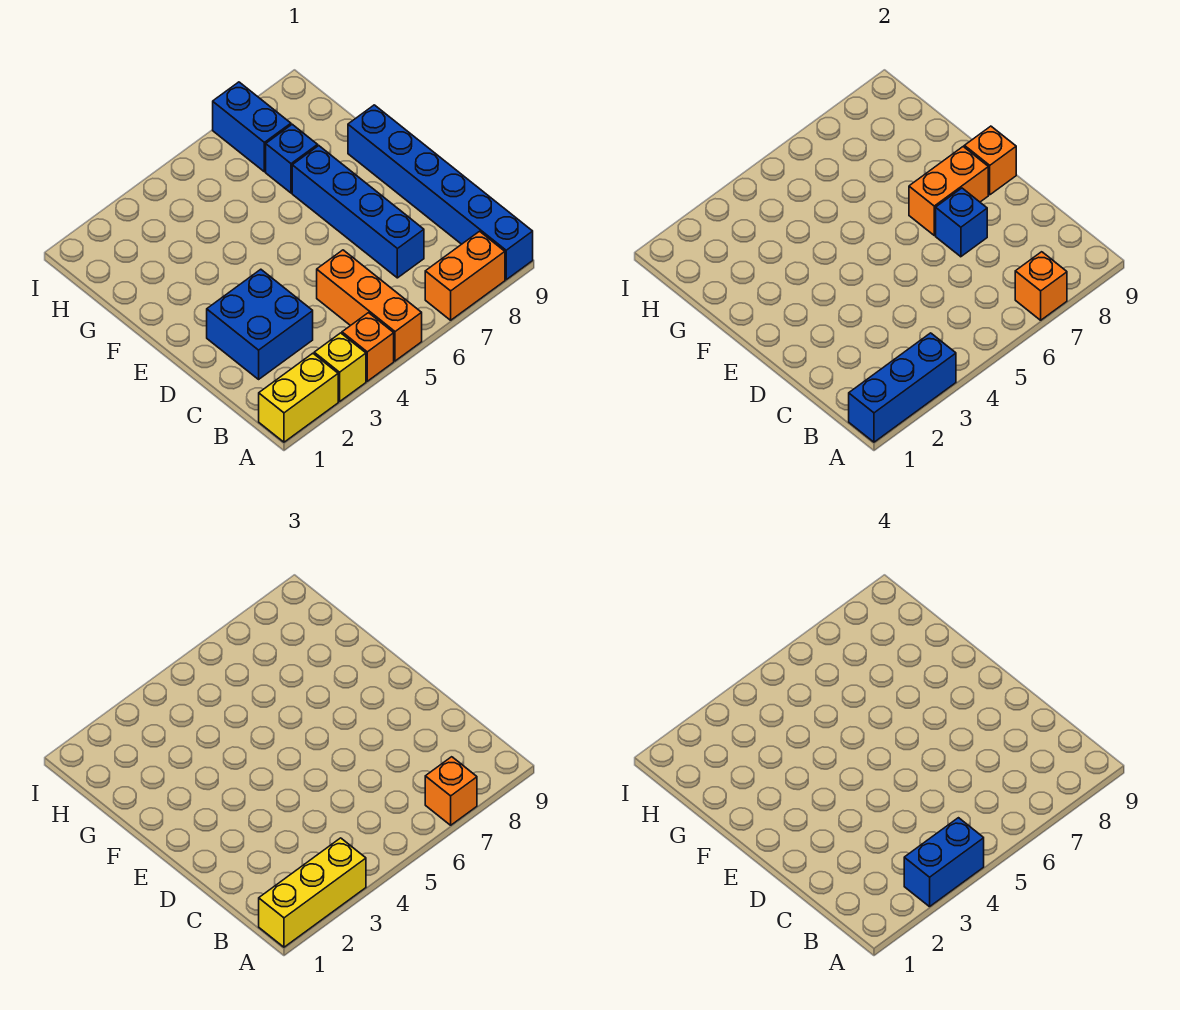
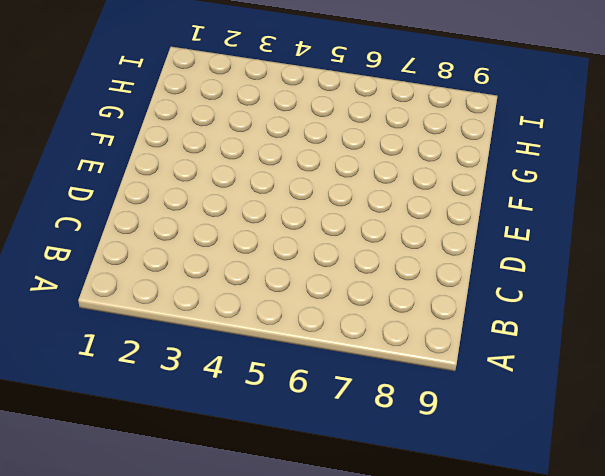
none -> yellow brick A1:A2 level 1
none -> yellow brick A3 level 1
none -> orange brick A4 level 1

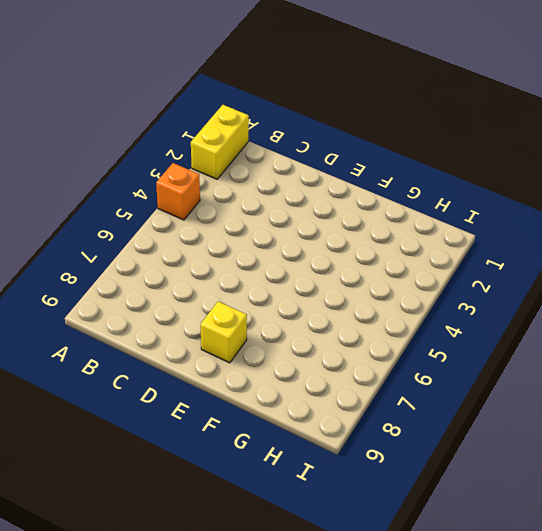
yellow brick E8 level 1 -> yellow brick A3 level 1
none -> orange brick A5:C5 level 1
none -> orange brick A7:A8 level 1
none -> blue brick A9:F9 level 1

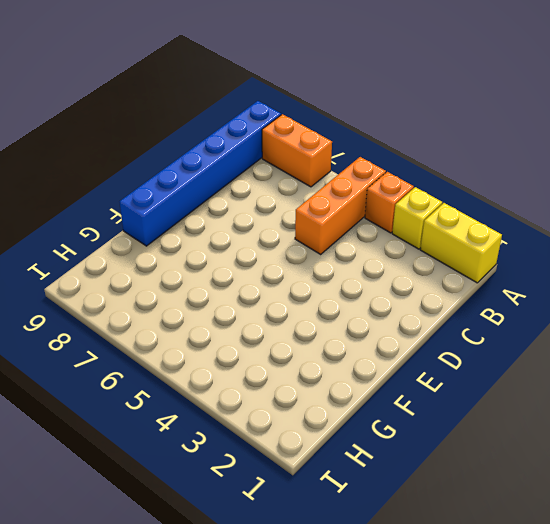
none -> blue brick C2:D3 level 1
none -> blue brick C7:F7 level 1
none -> blue brick G7 level 1

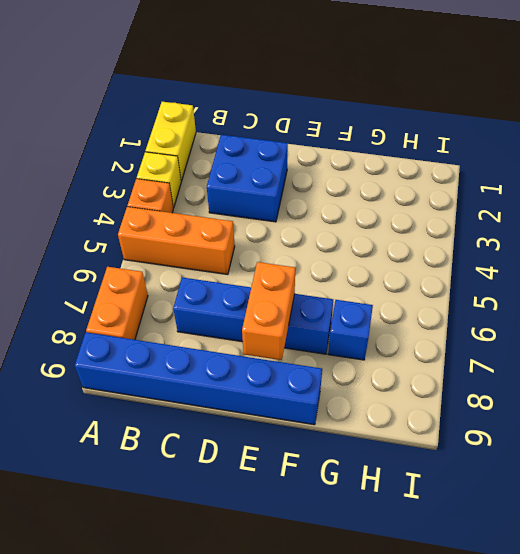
none -> blue brick H7:I7 level 1
none -> blue brick A1:A3 level 2
none -> orange brick A7 level 2

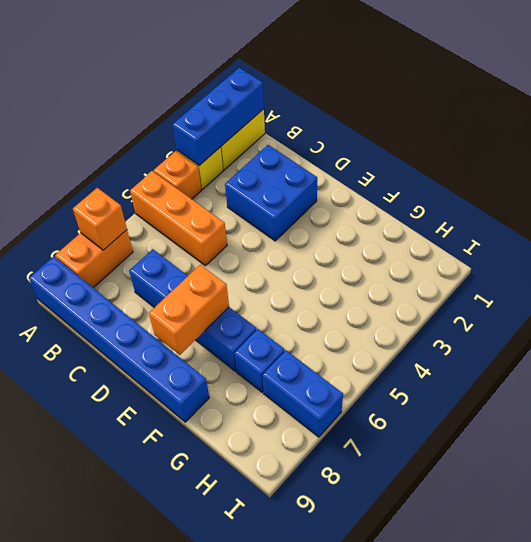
none -> blue brick D7 level 2
none -> orange brick E9 level 2
none -> yellow brick A1:A3 level 3

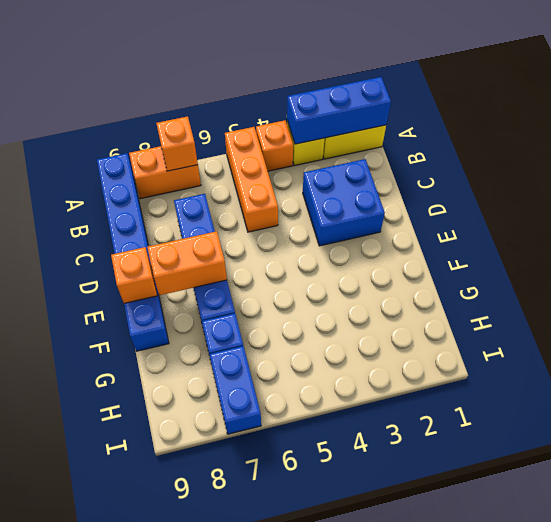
none -> blue brick D7 level 2
none -> yellow brick A1:A3 level 3
none -> orange brick A7 level 3

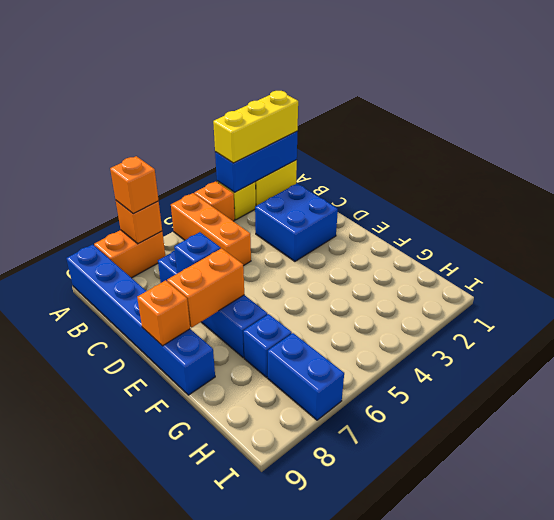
none -> blue brick A3:A4 level 4

